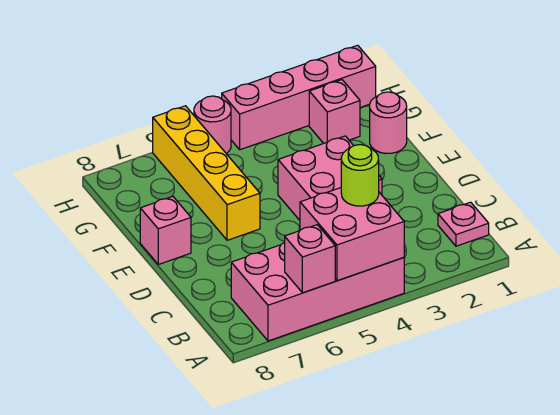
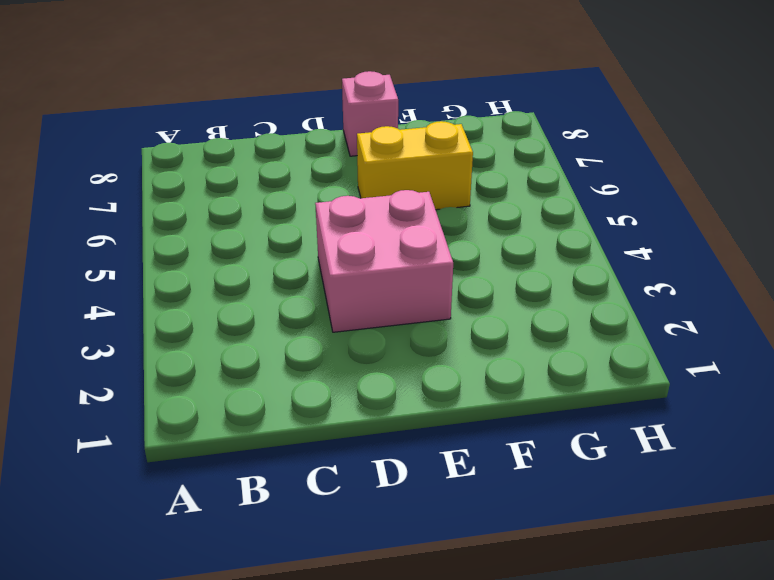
yellow brick E6:F6 level 1 -> yellow brick E6:H6 level 1
none -> pink brick A4:B7 level 1
none -> pink plate B1 level 1
none -> pink round brick F1 level 1

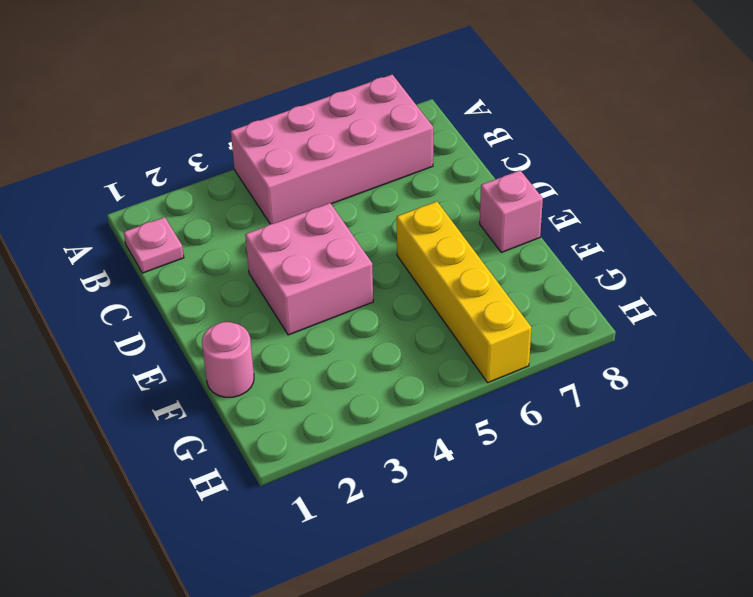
none -> pink brick G2 level 1
none -> pink brick H1:H4 level 1
none -> pink round brick H5 level 1

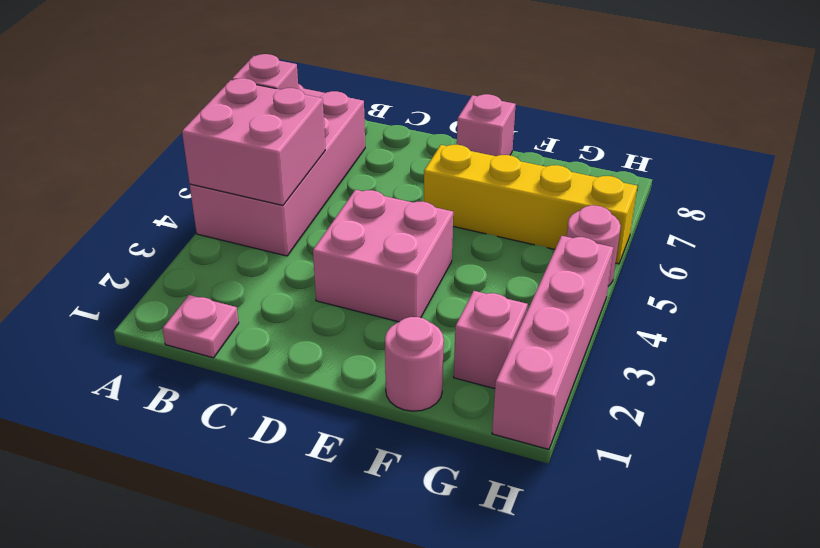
none -> lime round brick B4 level 3

